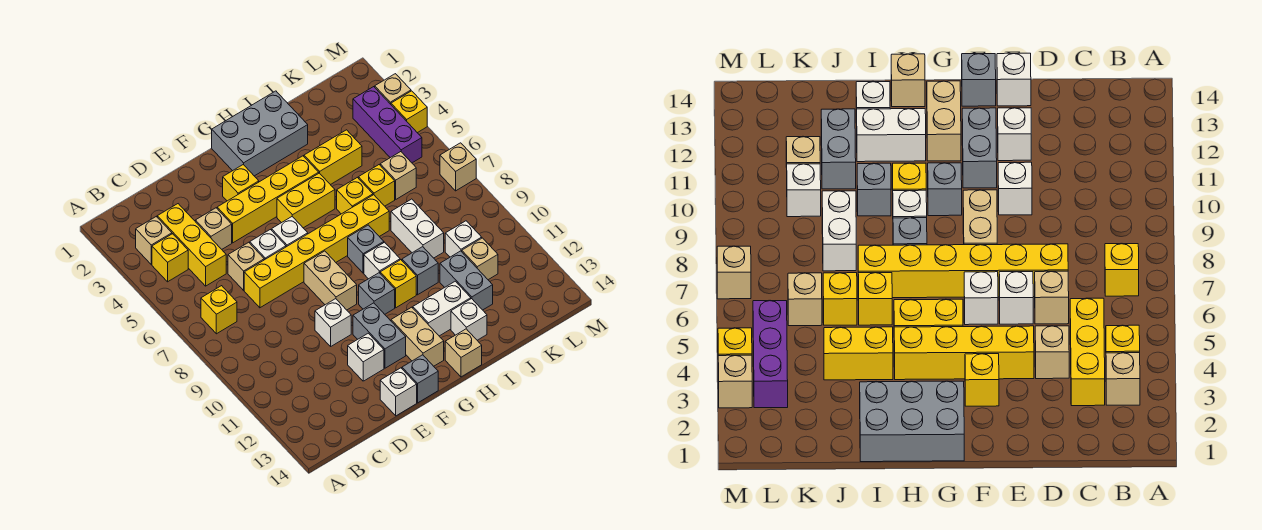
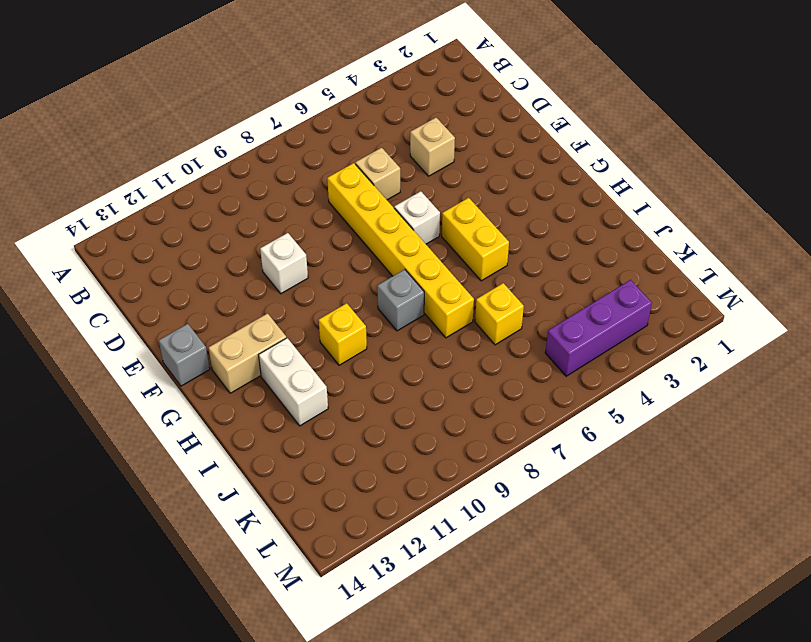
none -> tan brick B3 level 1
none -> yellow brick B4 level 1
none -> yellow brick B7 level 1
none -> yellow brick C3:C5 level 1

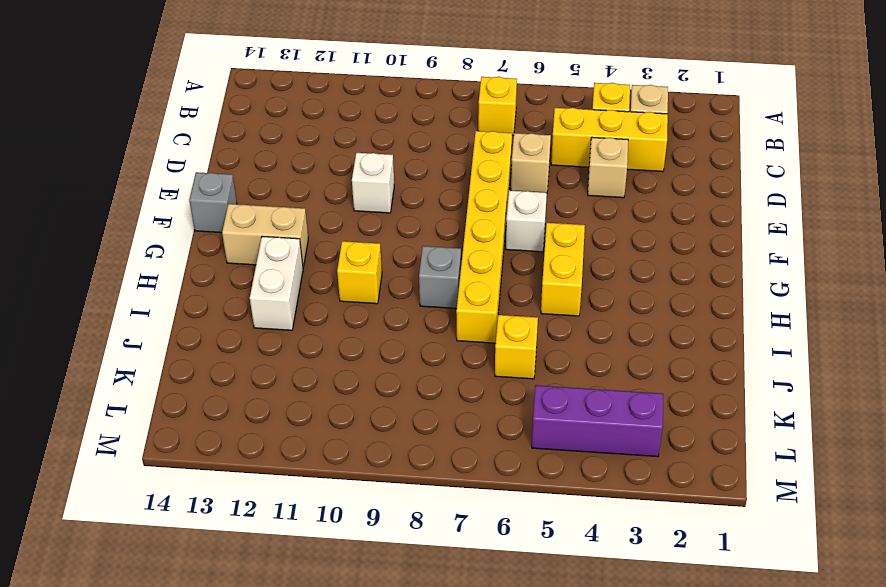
none -> yellow brick E4:H4 level 1
none -> white brick E6 level 1
none -> white brick E12 level 1
none -> white brick E14 level 1

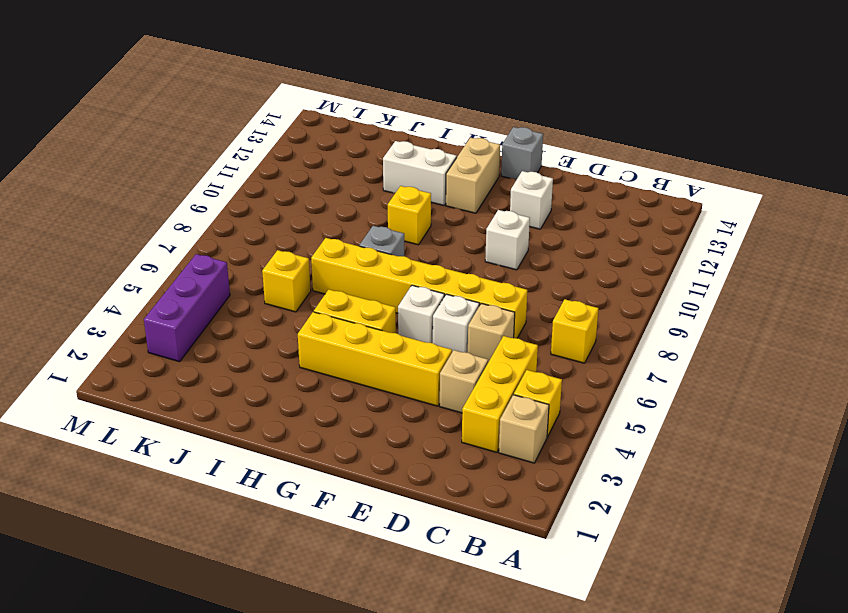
none -> white brick E14 level 1
none -> yellow brick F3 level 1
none -> tan brick F8:F9 level 1
none -> grey brick F11:F12 level 1

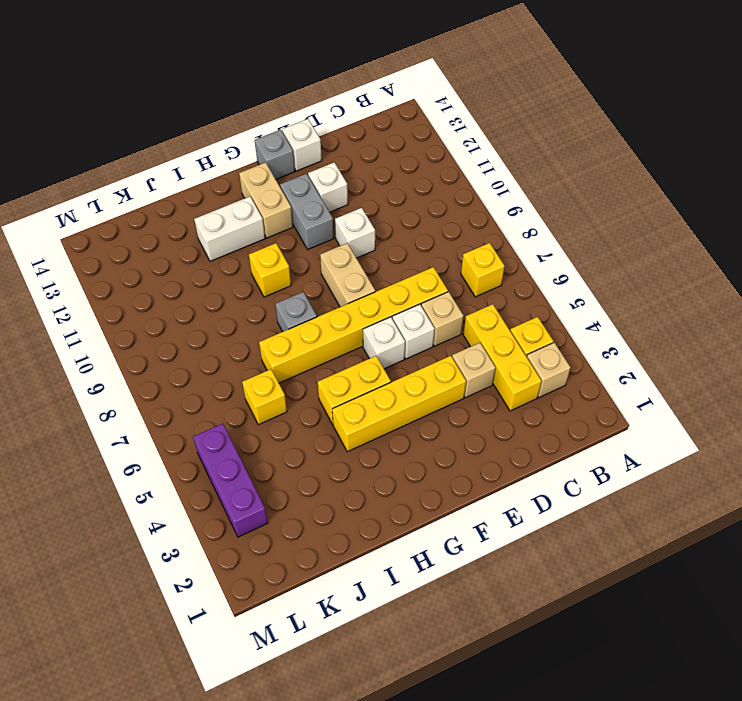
none -> yellow brick F3 level 1
none -> grey brick G1:I2 level 1
none -> grey brick G10 level 1
none -> white brick H9 level 1

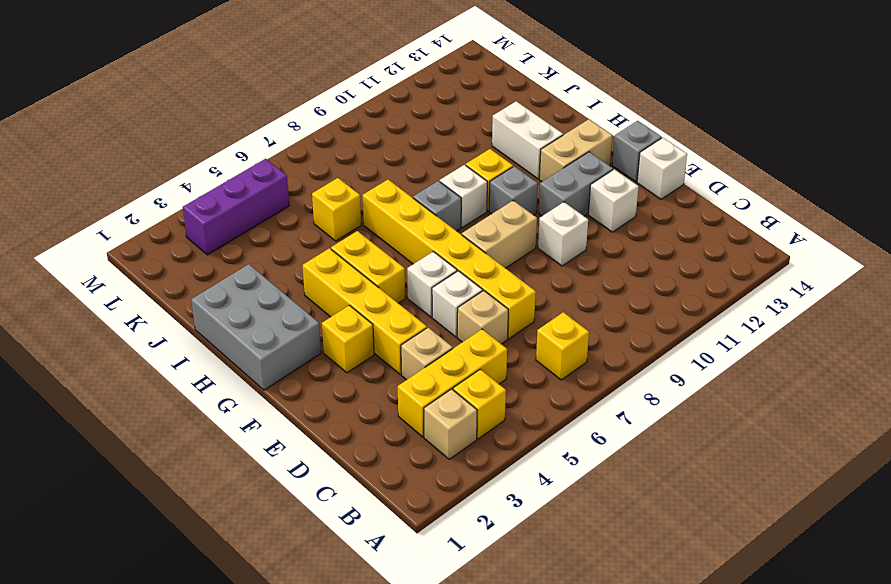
none -> tan brick H14 level 1
none -> yellow brick I4:J4 level 1
none -> yellow brick I6 level 1
none -> grey brick I10 level 1

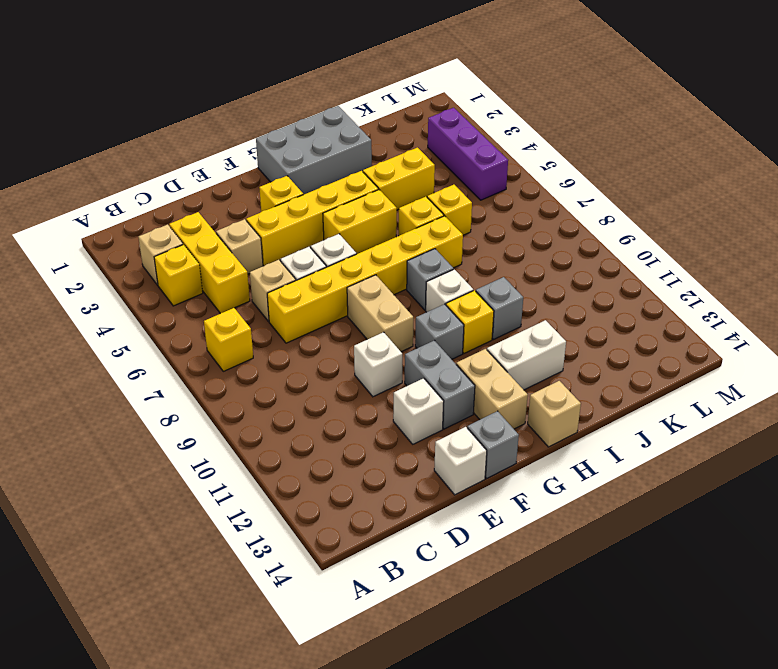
none -> white brick I13 level 1
none -> white brick J8:J9 level 1
none -> grey brick J11:J12 level 1
none -> tan brick K6 level 1

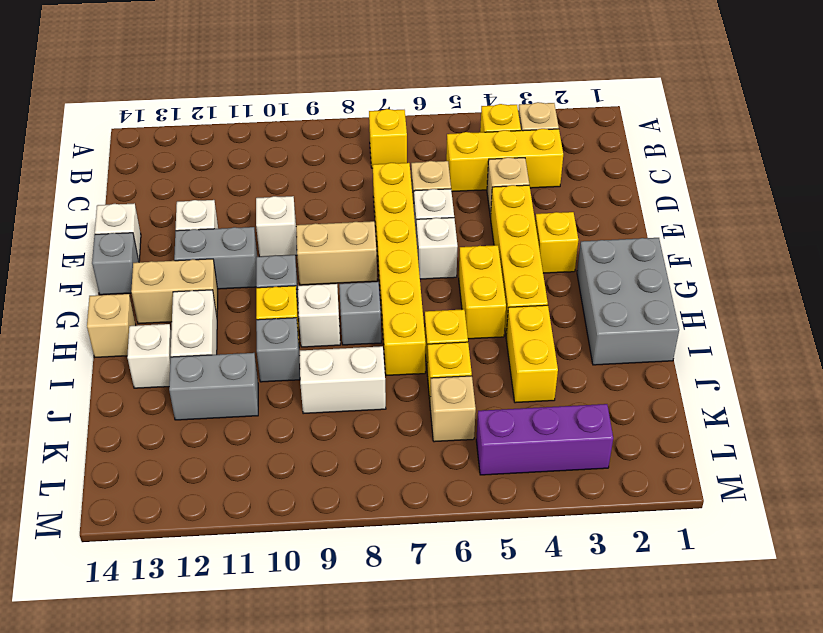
none -> white brick K10 level 1
none -> tan brick K11 level 1
none -> tan brick M3 level 1
none -> yellow brick M4 level 1

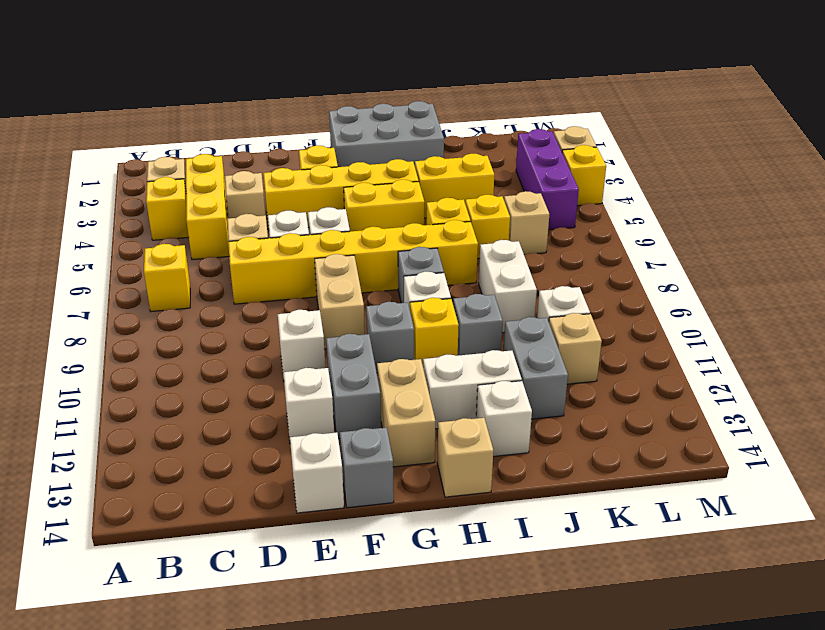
none -> tan brick M7 level 1

